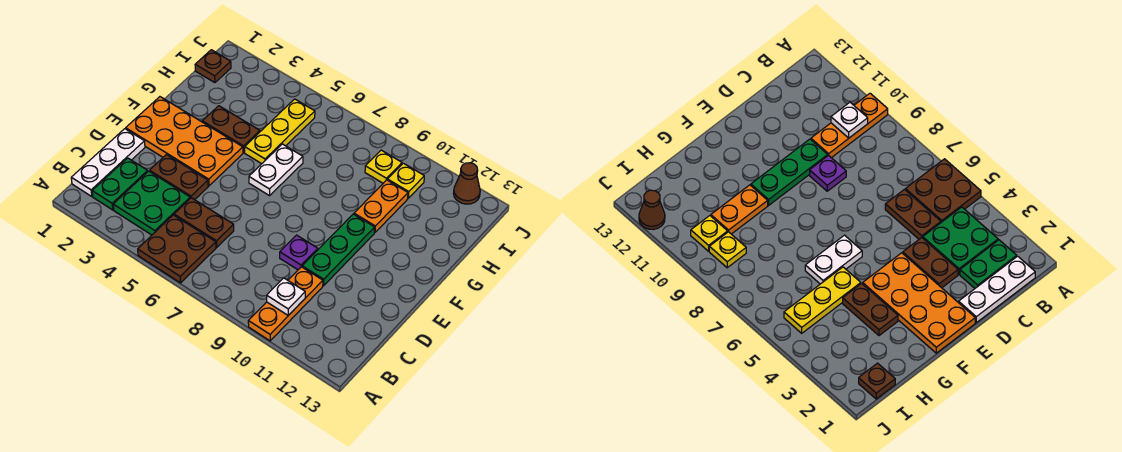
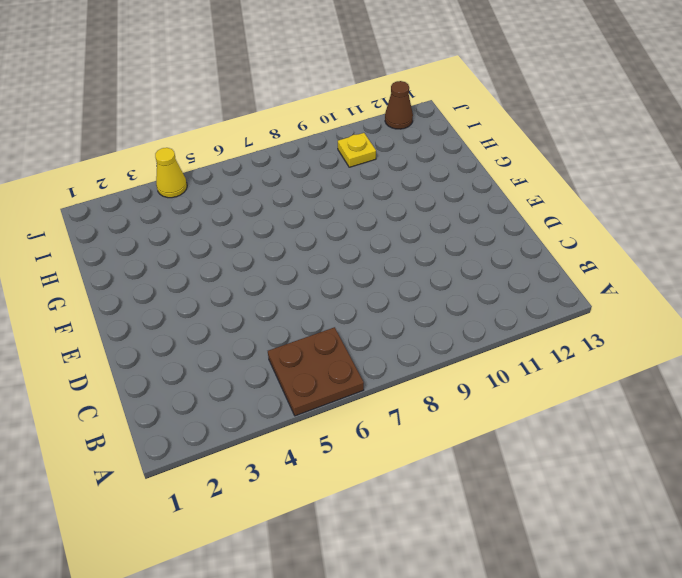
yellow cone J4 level 1 -> none
none -> orange plate A10:C10 level 1
none -> white plate B1:D1 level 1
none -> green plate B2:C2 level 1

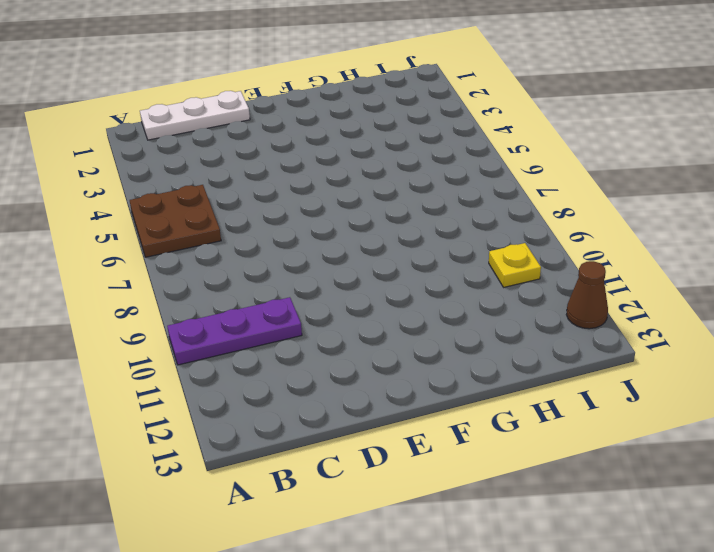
purple plate A10:C10 level 1 -> orange plate A10:C10 level 1
none -> green plate B2:C2 level 1
none -> green plate B3:C4 level 1
none -> brown plate C5:C6 level 1

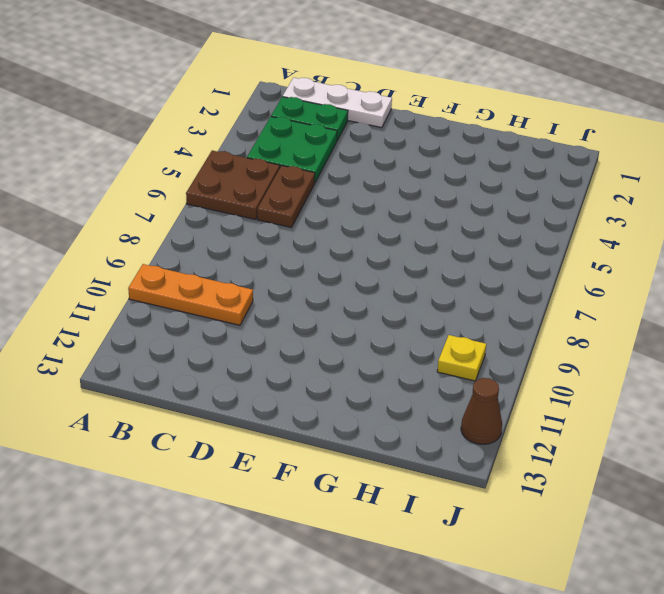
none -> brown plate D3:D4 level 1
none -> purple plate D9 level 1
none -> green plate D10:F10 level 1

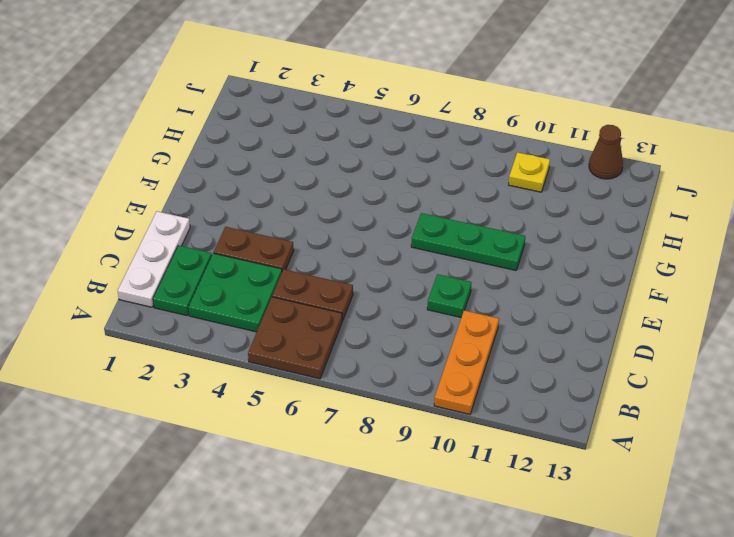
green plate D9 level 1 -> purple plate D9 level 1
green plate F8:F10 level 1 -> green plate D10:F10 level 1
none -> orange plate E1:F4 level 1
none -> white plate F6:G6 level 1
none -> brown plate G3:G4 level 1

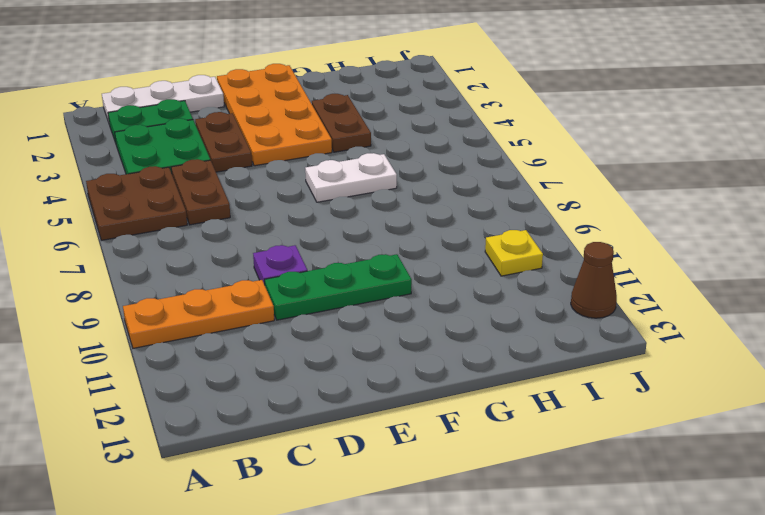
none -> yellow plate G5:I5 level 1
none -> orange plate G10:H10 level 1
none -> brown plate I1 level 1

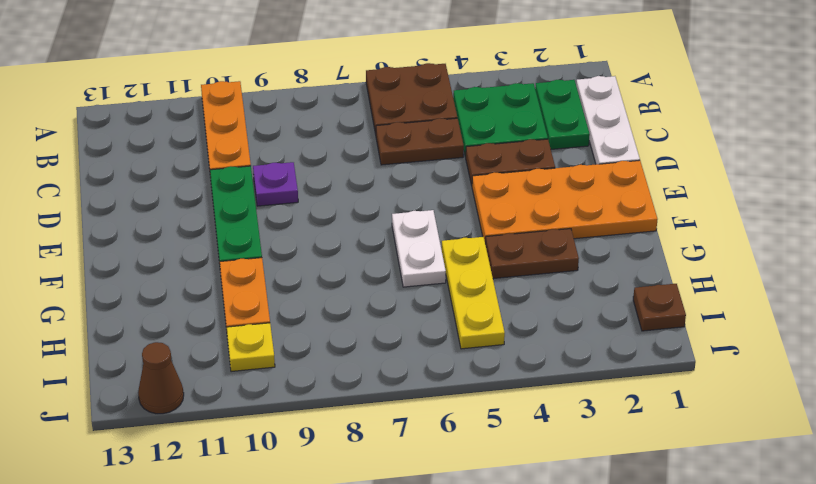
none -> yellow plate I9 level 1
none -> white plate B10 level 2

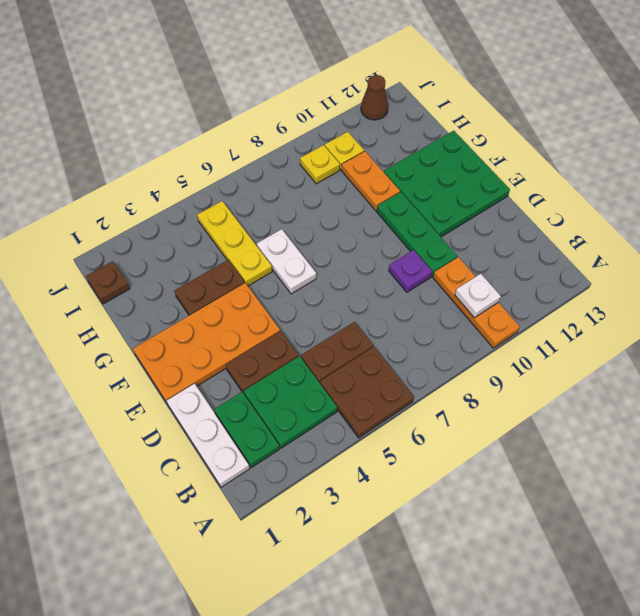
green plate E11:G13 level 1 -> none

